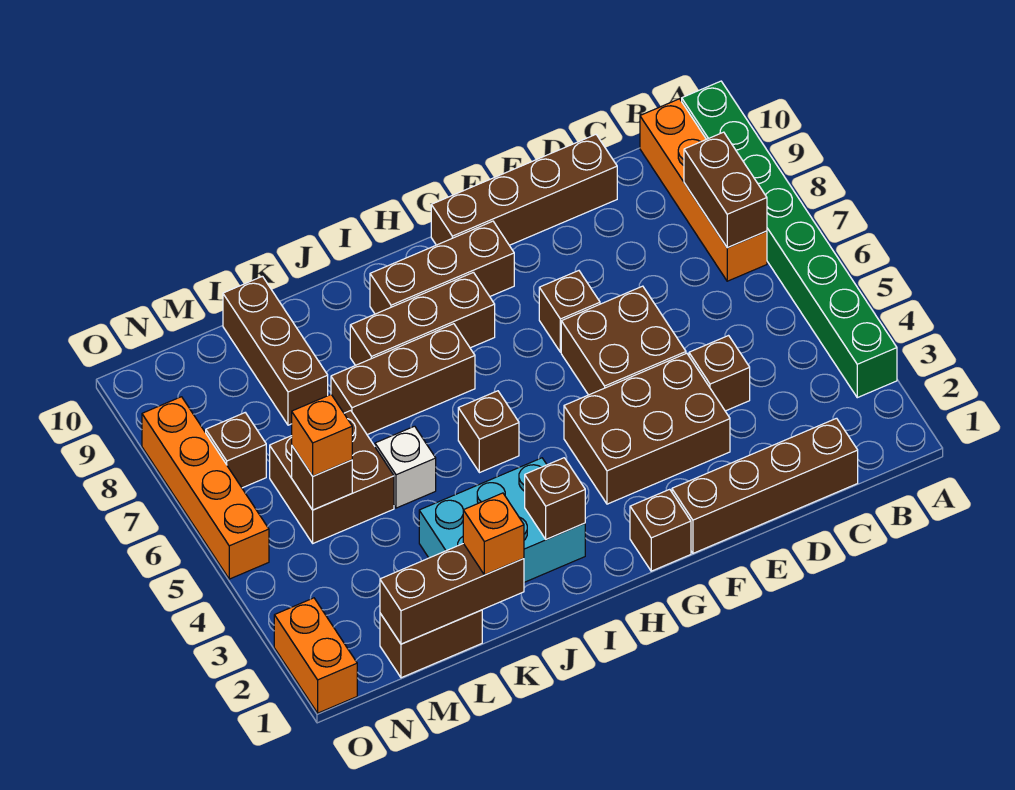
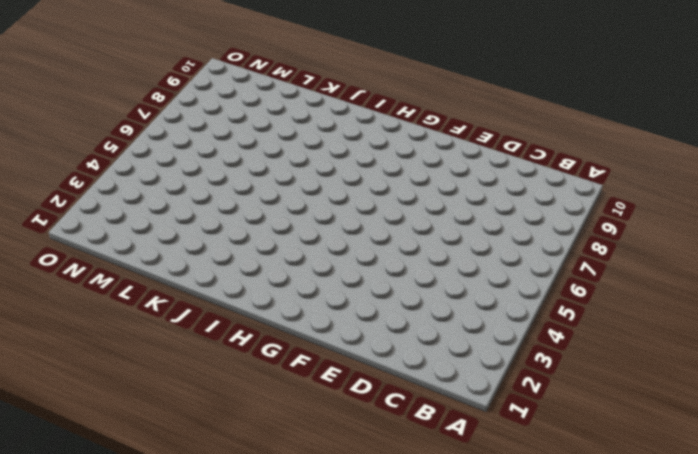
none -> green brick A3:A10 level 1
none -> orange brick B7:B10 level 1
none -> brown brick C1:F1 level 1

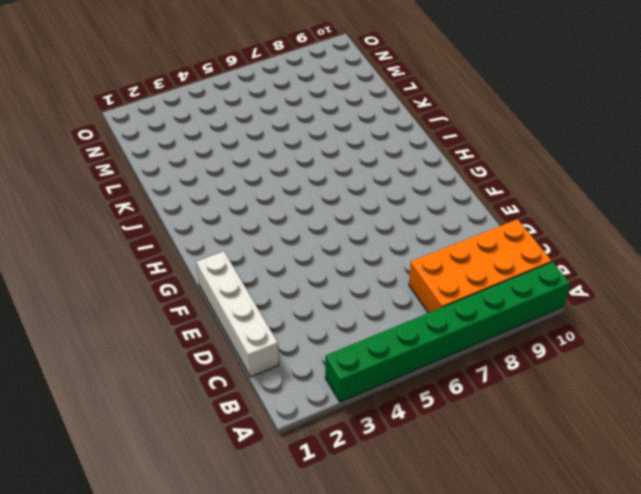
orange brick B7:C10 level 1 -> orange brick B7:B10 level 1
white brick C1:F1 level 1 -> brown brick C1:F1 level 1
none -> brown brick D4 level 1
none -> brown brick D10:G10 level 1
none -> brown brick E3:G4 level 1

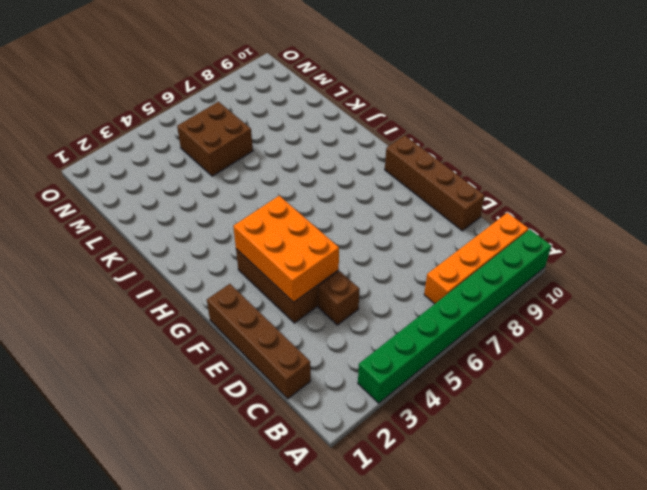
orange brick E3:G4 level 2 -> none
none -> brown brick E5:F6 level 1
none -> brown brick F7 level 1
none -> brown brick G1 level 1

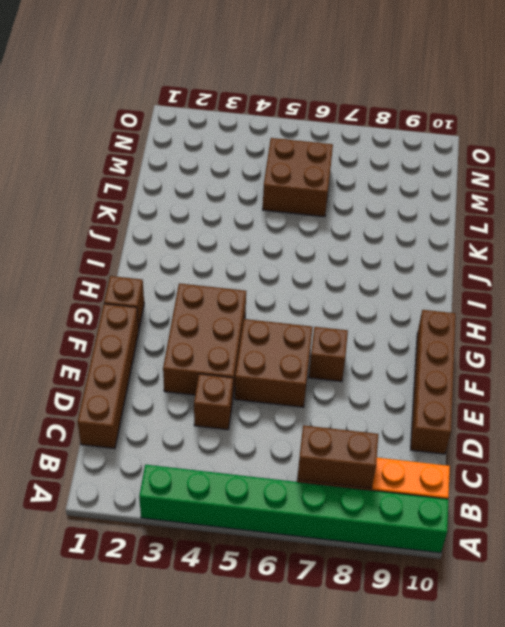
none -> brown brick G9:I9 level 1
none -> brown brick H8:J8 level 1
none -> cyan brick I2:K3 level 1

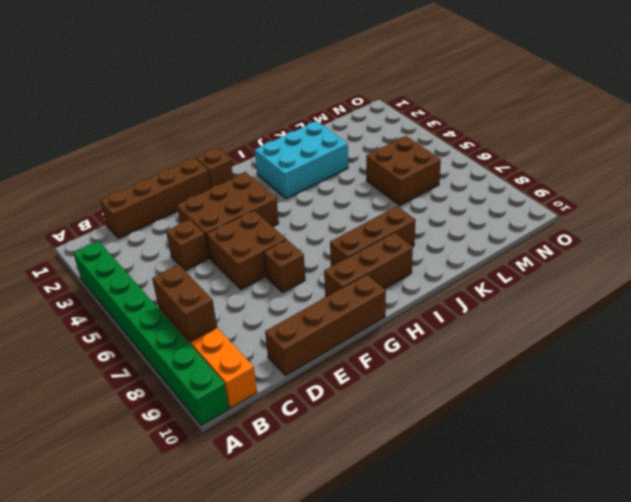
none -> brown brick I5 level 1
none -> brown brick I7:K7 level 1
none -> white brick K5 level 1

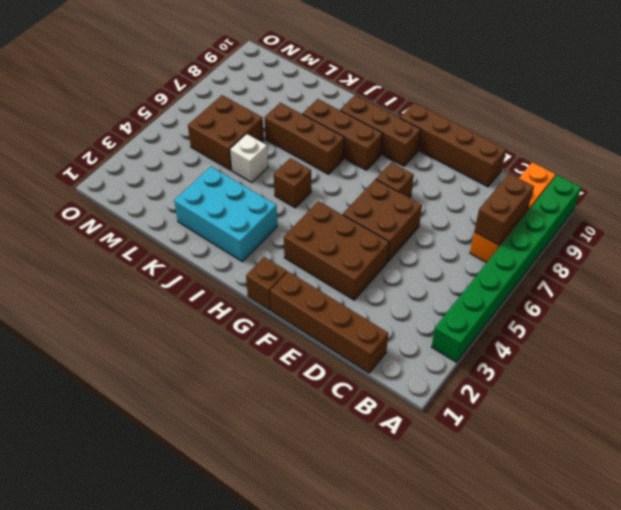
none -> brown brick D4 level 1
none -> brown brick L1:M1 level 1
none -> brown brick L8:L10 level 1

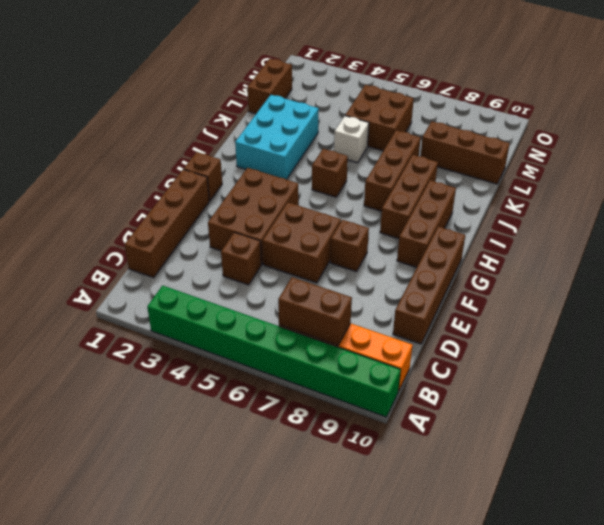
none -> brown brick N7 level 1
none -> orange brick O1:O2 level 1
none -> orange brick O5:O8 level 1

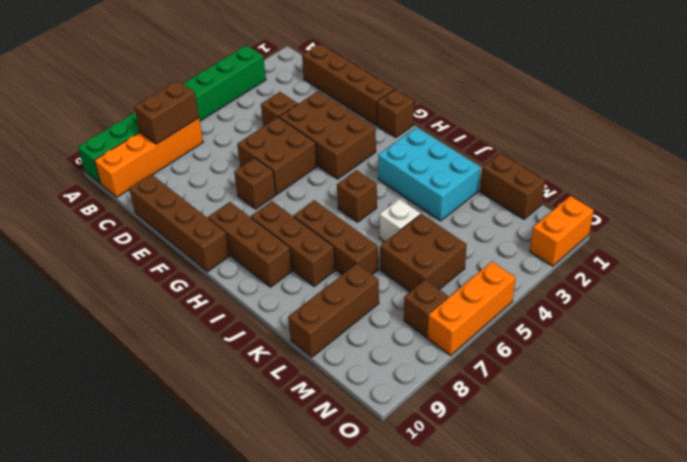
orange brick O5:O7 level 1 -> orange brick O5:O8 level 1
none -> brown brick I2 level 2
none -> brown brick K1:M1 level 2
none -> brown brick M5 level 2

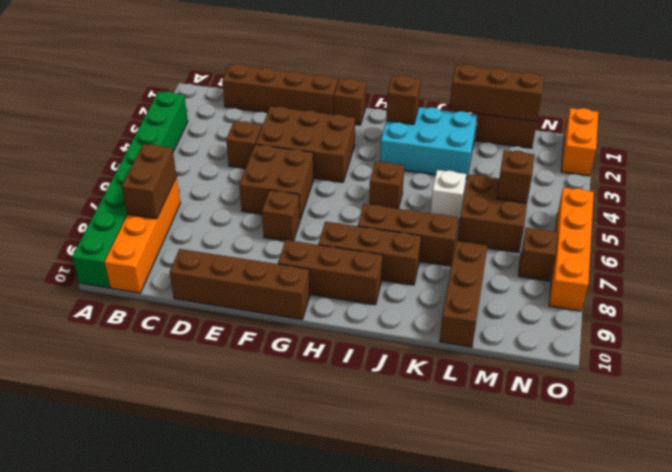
none -> orange brick K1 level 3
none -> orange brick M5 level 3

